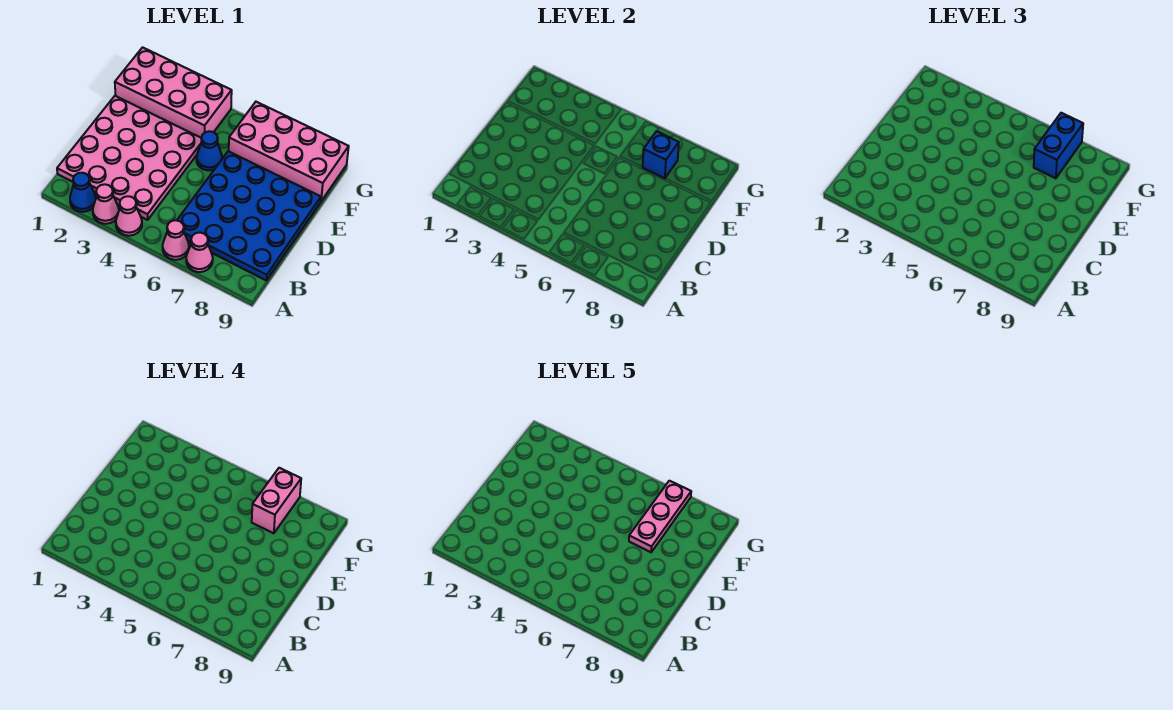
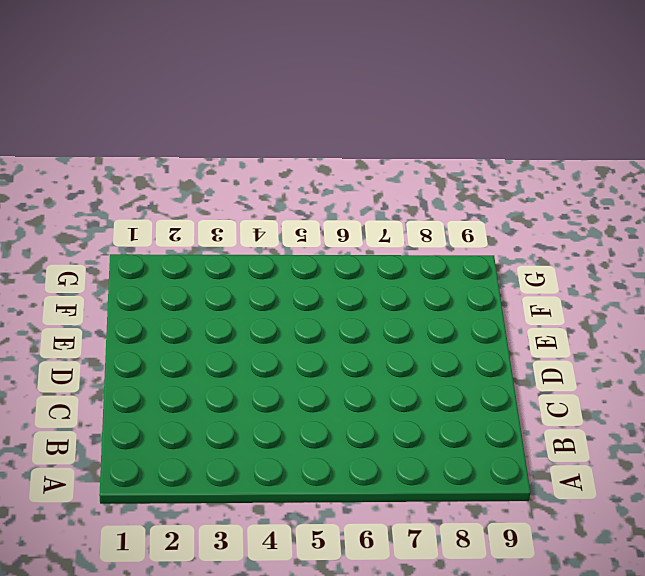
none -> blue cone A2 level 1
none -> pink cone A3 level 1
none -> pink cone A4 level 1

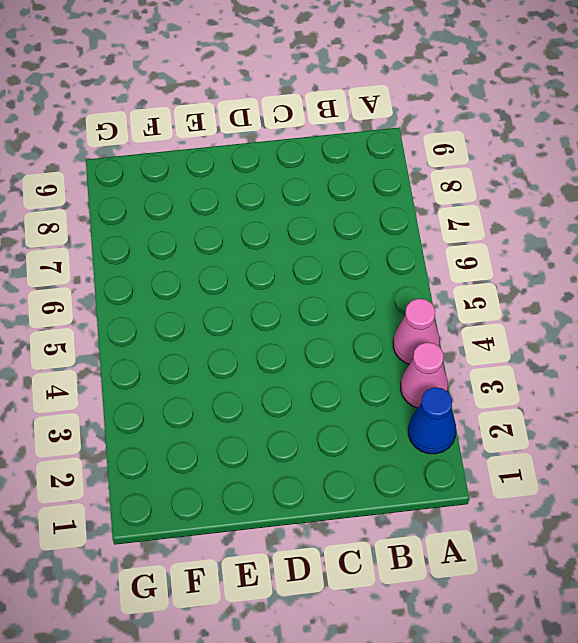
none -> pink cone A6 level 1
none -> pink cone A7 level 1
none -> pink plate B1:E4 level 1

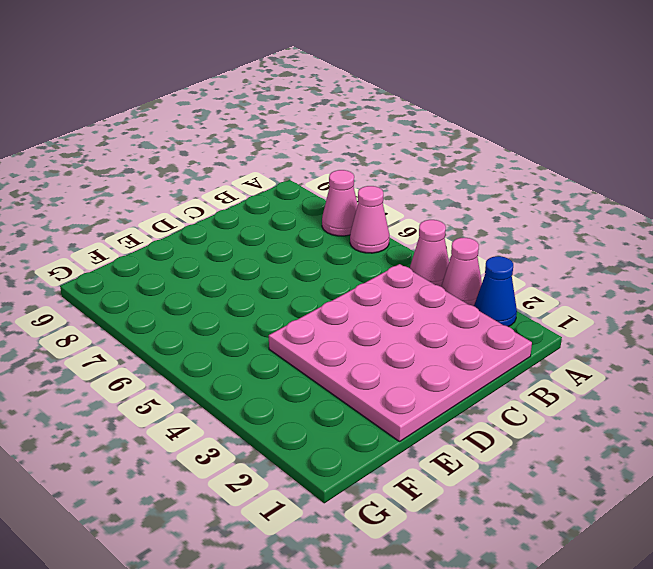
none -> blue plate B6:E9 level 1
none -> blue cone E5 level 1
none -> pink brick F1:G4 level 1

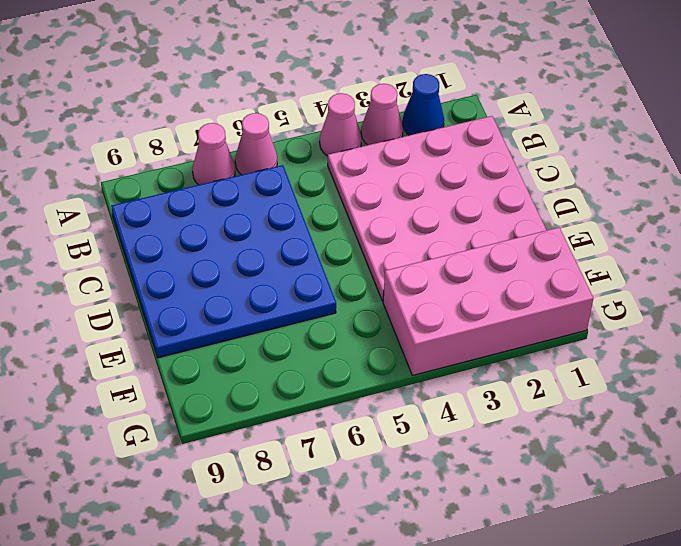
none -> blue cone E5 level 1
none -> pink brick F6:G9 level 1
none -> blue brick F7 level 2

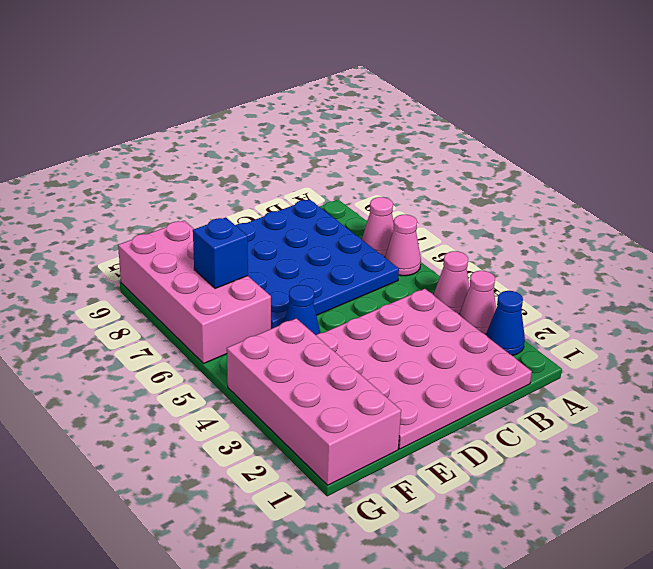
none -> blue brick F7:G7 level 3
none -> pink brick F7:G7 level 4
none -> pink plate E7:G7 level 5

